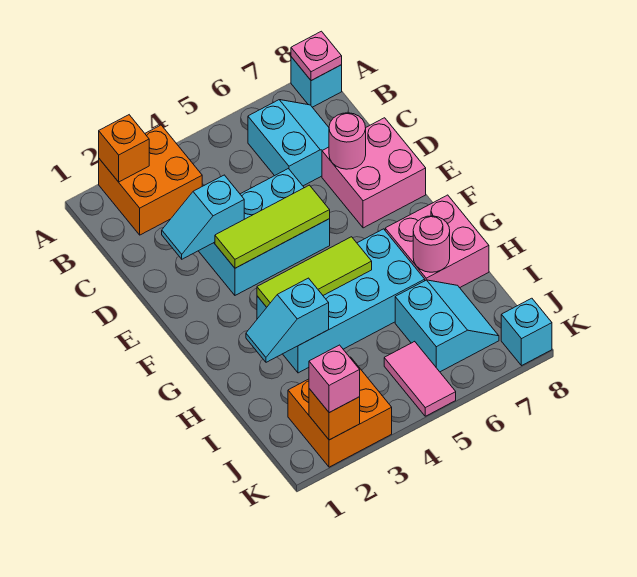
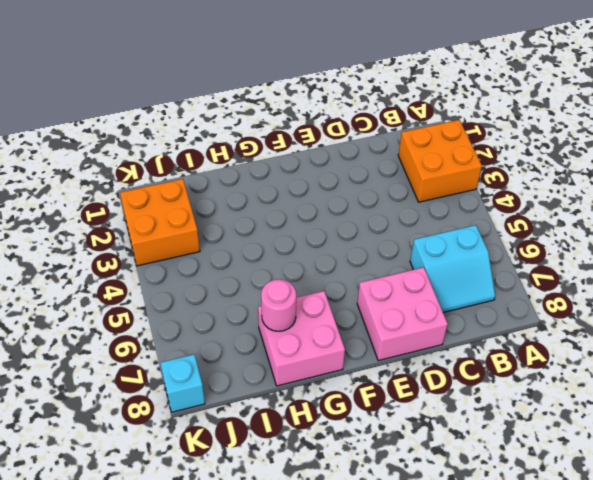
none -> cyan brick A8 level 1
none -> cyan brick D3:E5 level 1
none -> cyan brick G3:H6 level 1

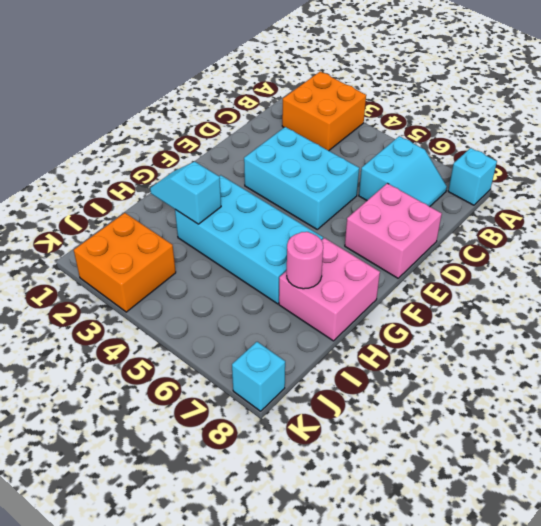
none -> cyan slope I6:J7 level 1 top 6
none -> pink tile J5:K5 level 1
none -> orange brick A2 level 2

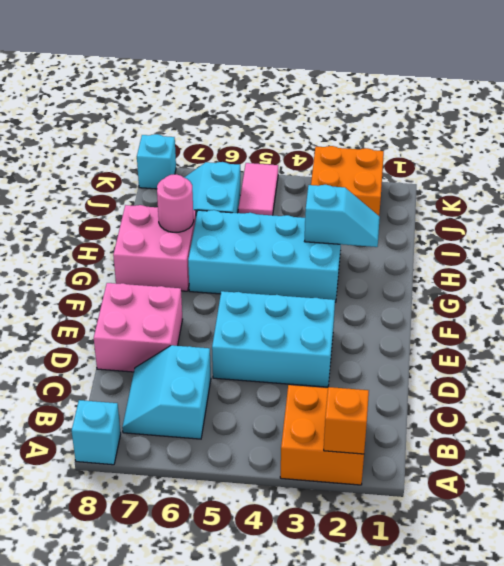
none -> pink plate A8 level 2
none -> cyan slope D2:D3 level 2 top 3
none -> pink round brick D7 level 2

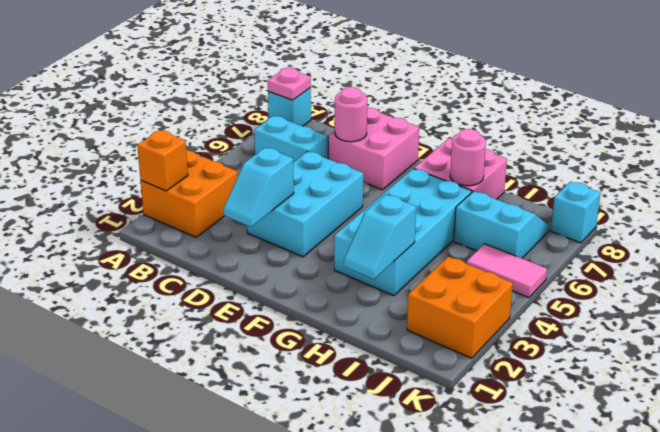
none -> lime tile E3:E5 level 2
none -> lime tile G3:G5 level 2
none -> orange brick K2 level 2

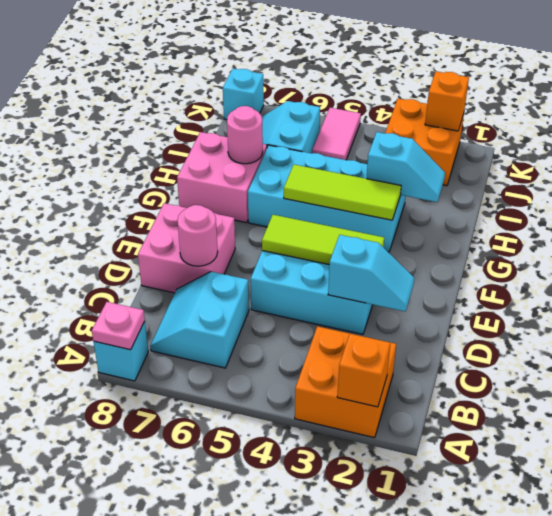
none -> pink brick K2 level 3

